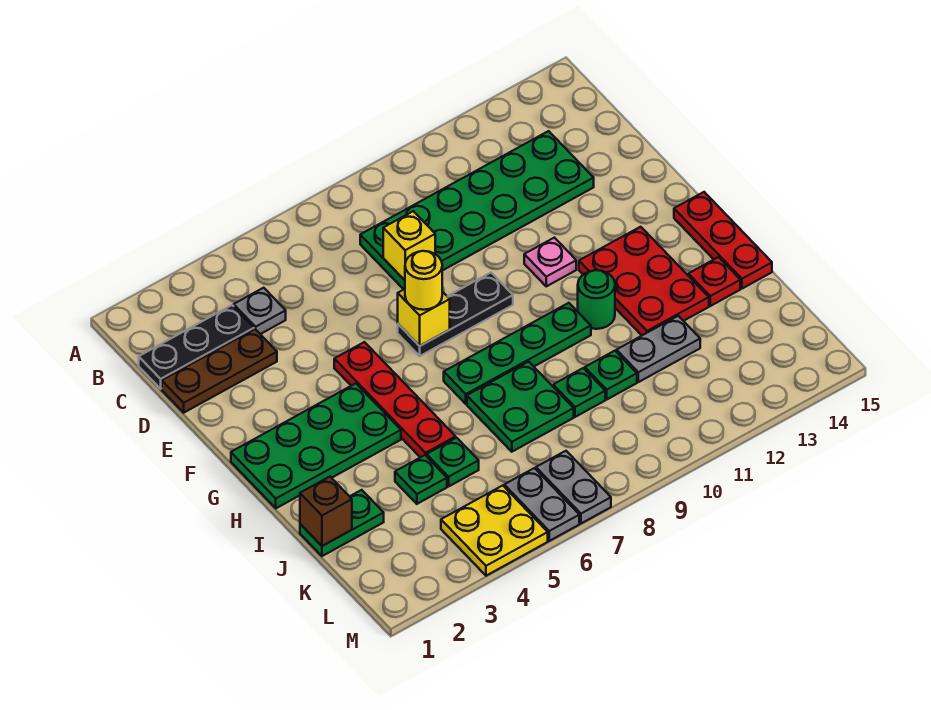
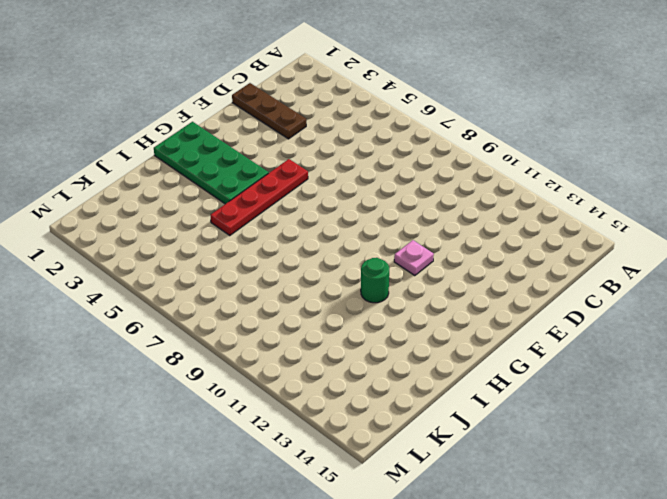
none -> black plate C1:C3 level 1
none -> grey plate C4 level 1
none -> green plate C8:D13 level 1

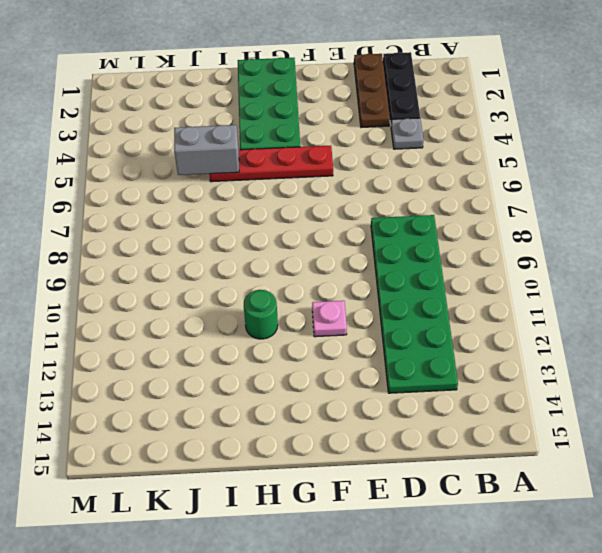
grey brick I5:J5 level 2 -> none
none -> black plate F7:F9 level 1
none -> red plate G12:I13 level 1
none -> red plate G15:I15 level 1

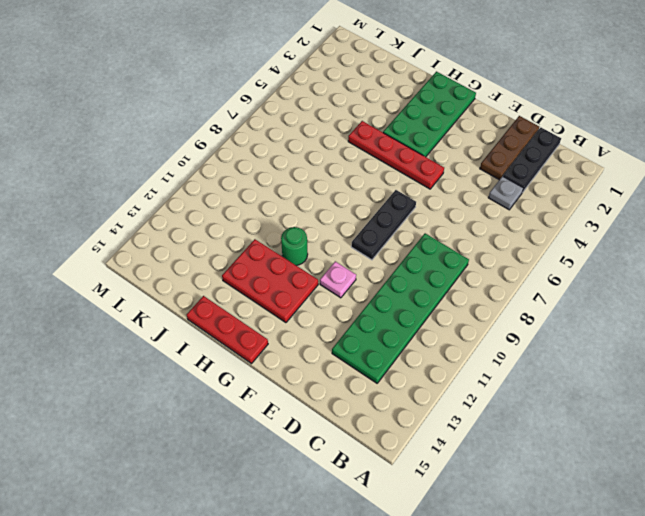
none -> green plate H7:H10 level 1
none -> green plate I7:J8 level 1
none -> red plate I14 level 1

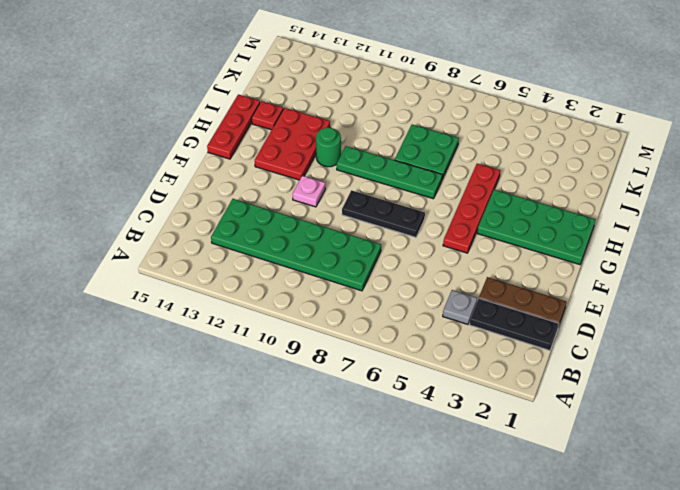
none -> green plate J1:J2 level 1
none -> green plate J4 level 1
none -> green plate J5 level 1

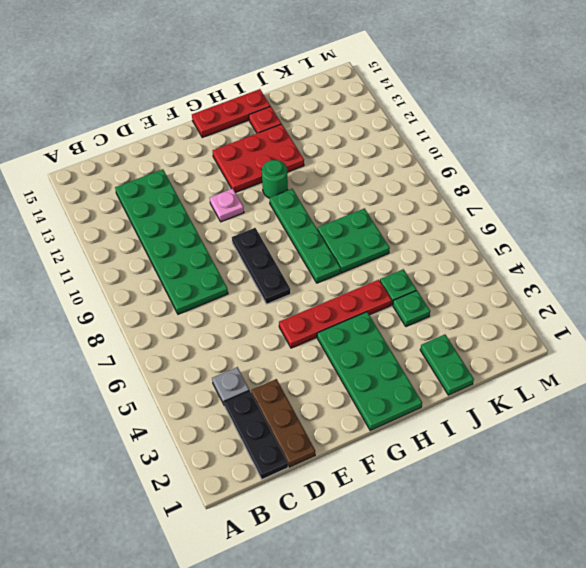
none -> green plate J9 level 1
none -> green plate J10 level 1
none -> grey plate J11:J12 level 1

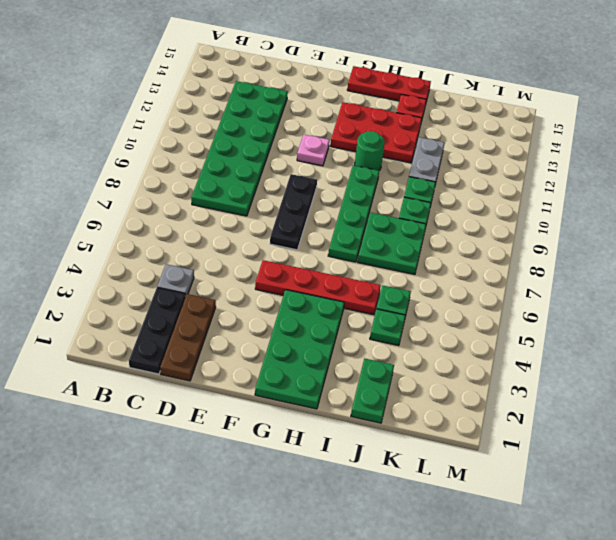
none -> yellow plate L4:M5 level 1
none -> grey plate L6:M6 level 1
none -> grey plate L7:M7 level 1

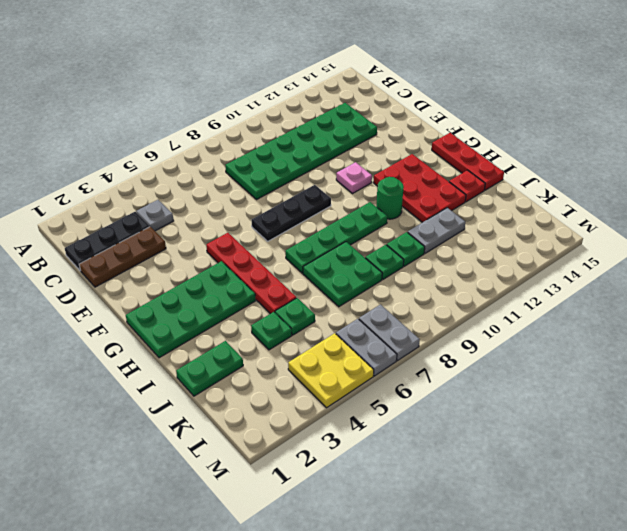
none -> yellow brick D8 level 2
none -> yellow brick F7 level 2
none -> brown brick J1 level 2

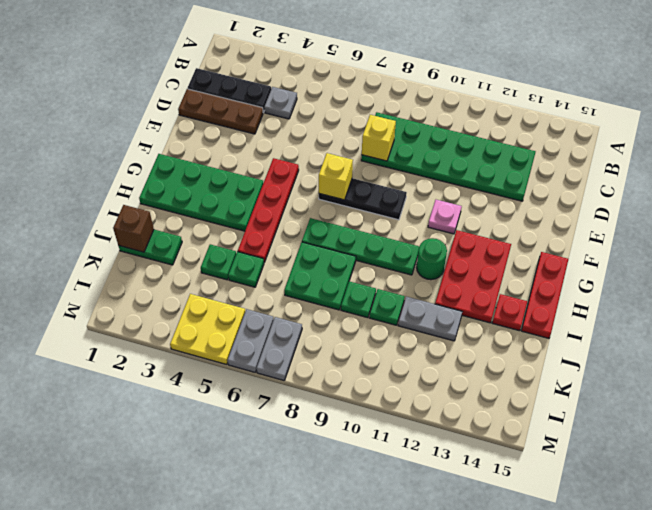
none -> yellow round brick F7 level 3

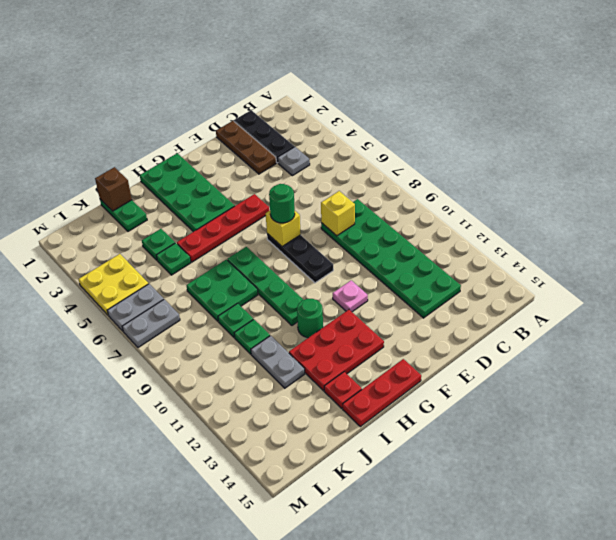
green round brick F7 level 3 -> yellow round brick F7 level 3

